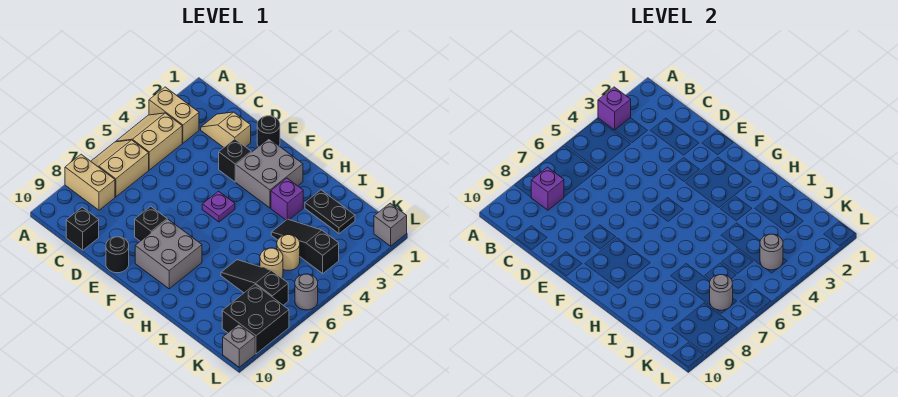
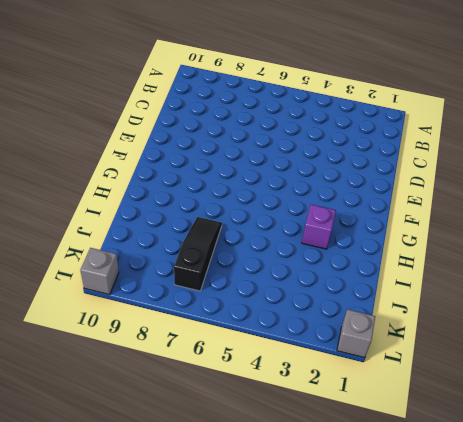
none -> tan brick A3:B3 level 1
none -> tan slope A4:B5 level 1 top B
none -> tan slope A6:B7 level 1 top B

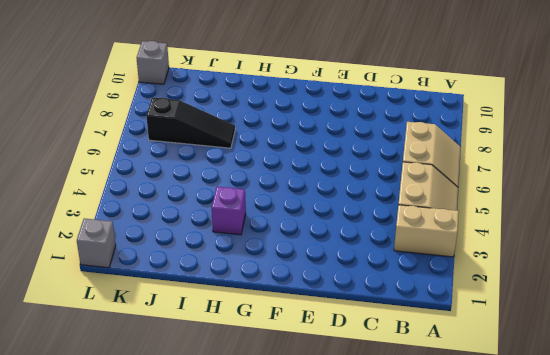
none -> tan brick A8:B8 level 1
none -> tan slope C2:D2 level 1 top D
none -> black brick C10 level 1

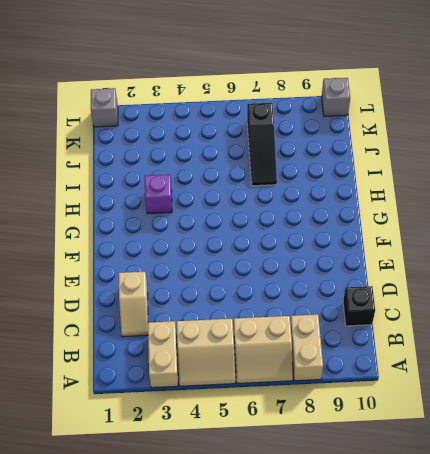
none -> black round brick E1 level 1
none -> black brick E3 level 1
none -> black brick E8 level 1

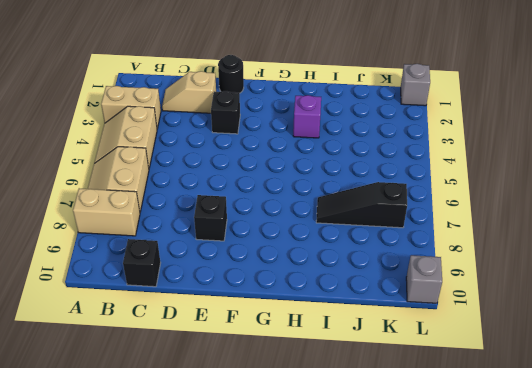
none -> black round brick E10 level 1
none -> grey brick F2:G3 level 1
none -> purple plate F5 level 1

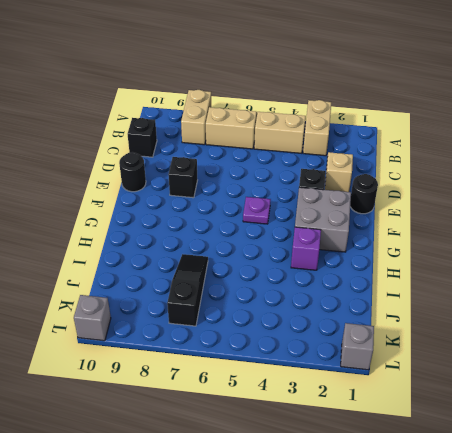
none -> grey brick F8:G9 level 1
none -> black plate I2:J2 level 1
none -> black slope I4:K4 level 1 top K

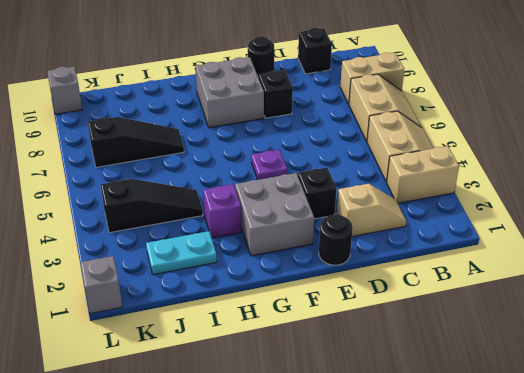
cyan plate I2:J2 level 1 -> black plate I2:J2 level 1
none -> tan round brick J5 level 1
none -> tan round brick J6 level 1
none -> black brick K8:L9 level 1

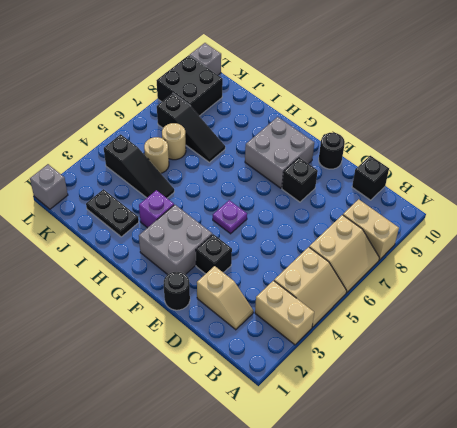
none -> grey round brick L6 level 1
none -> purple brick A3 level 2
none -> purple brick B8 level 2

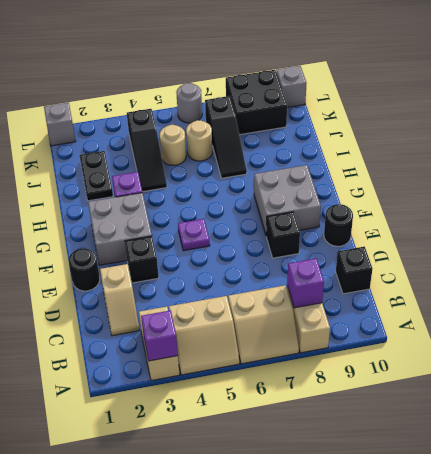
none -> grey round brick K4 level 2
none -> grey round brick K7 level 2

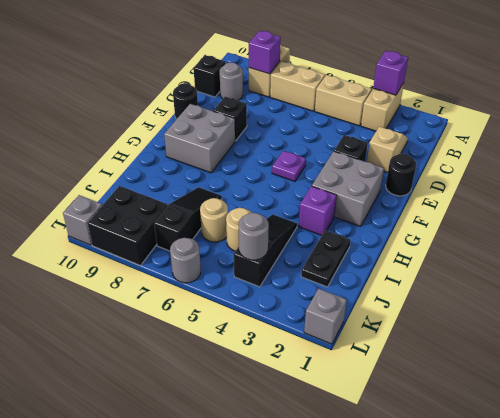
grey round brick C9 level 1 -> grey round brick K7 level 2

